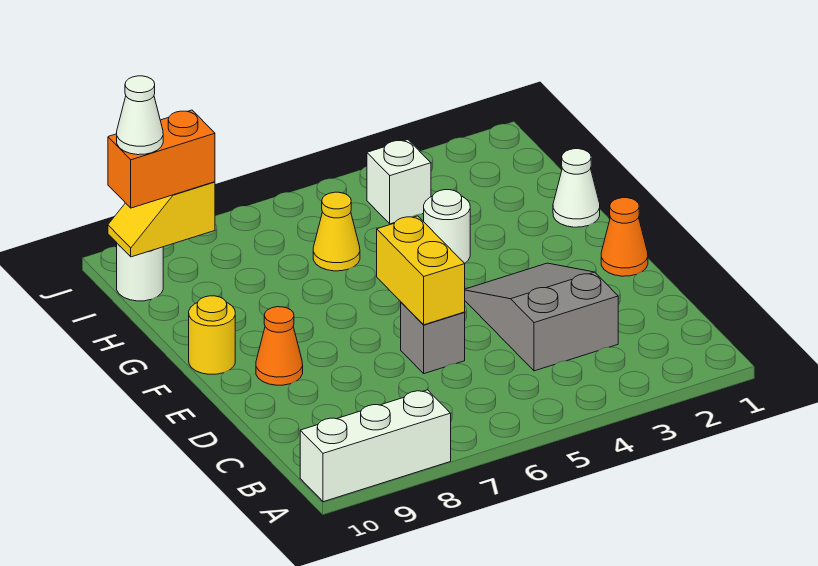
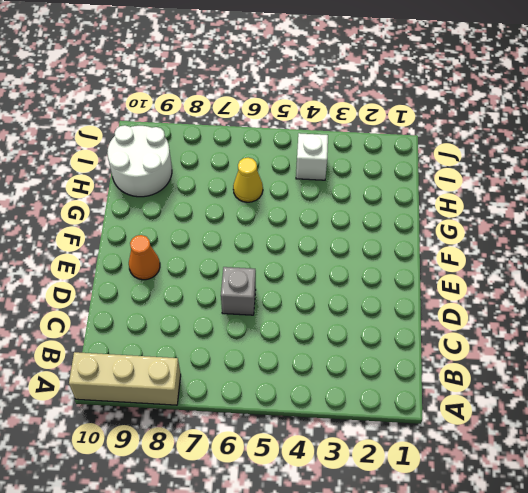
tan brick A8:A10 level 1 -> white brick A8:A10 level 1
white round brick H9:I10 level 1 -> white round brick I10 level 1
none -> grey slope C3:E4 level 1 top C
none -> orange cone E1 level 1
none -> yellow round brick F10 level 1

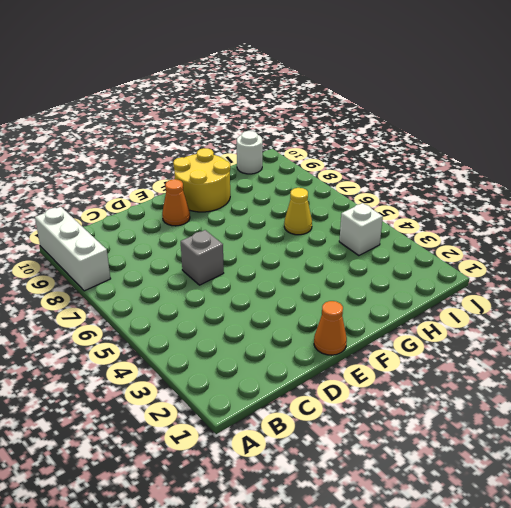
yellow round brick F9:G10 level 1 -> yellow round brick F10 level 1
none -> grey slope C3:E4 level 1 top C
none -> white cone G1 level 1
none -> white round brick G4 level 1

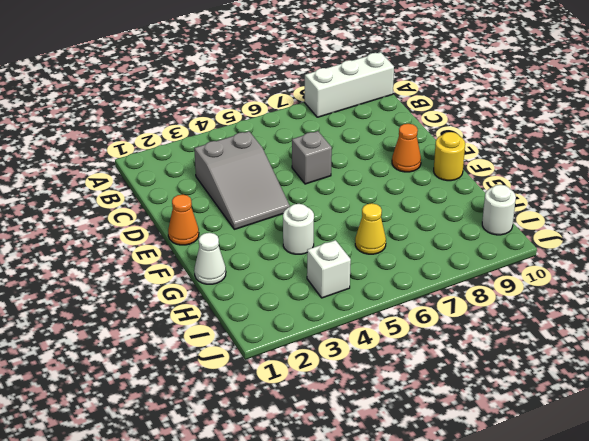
none -> yellow brick D6:E6 level 2
none -> yellow slope I9:I10 level 2 top 9
none -> orange brick I9:I10 level 3

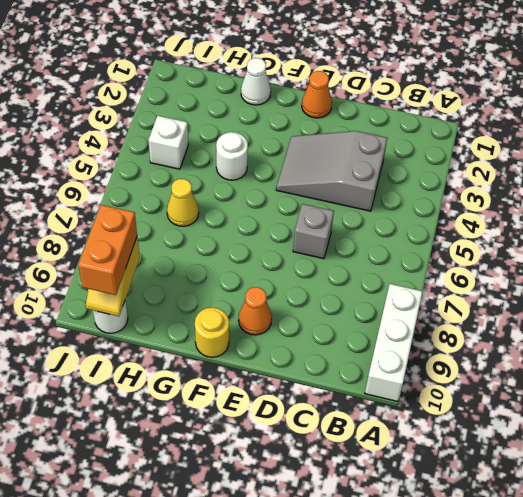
none -> yellow brick D6:E6 level 2
none -> white cone I10 level 4

